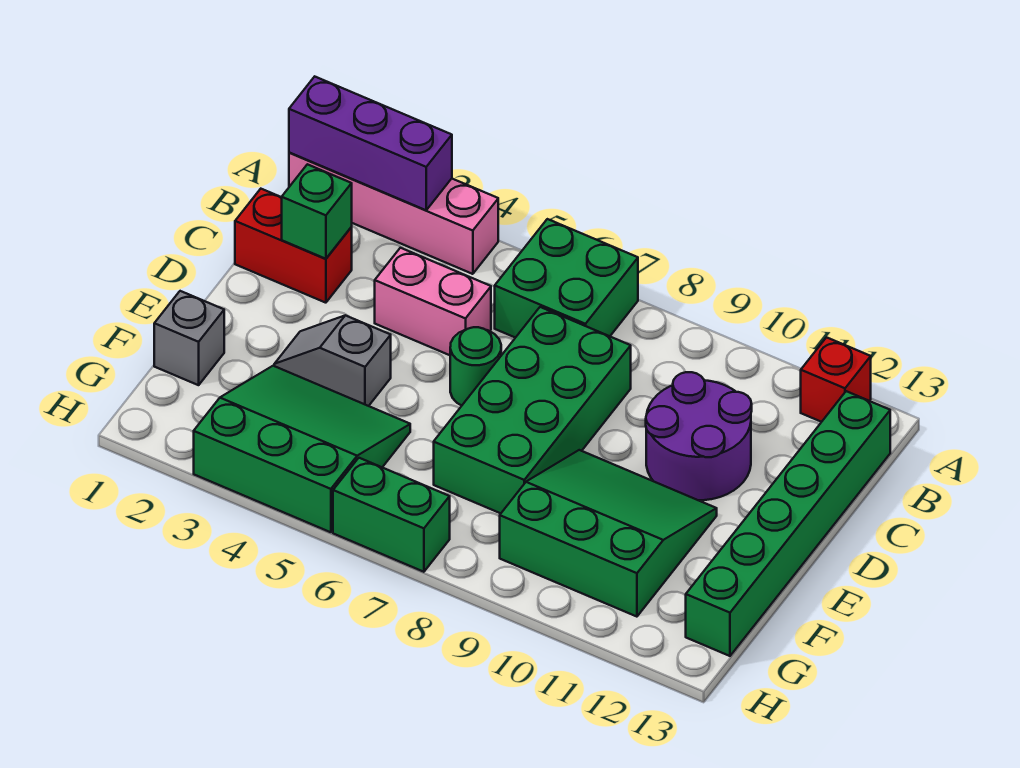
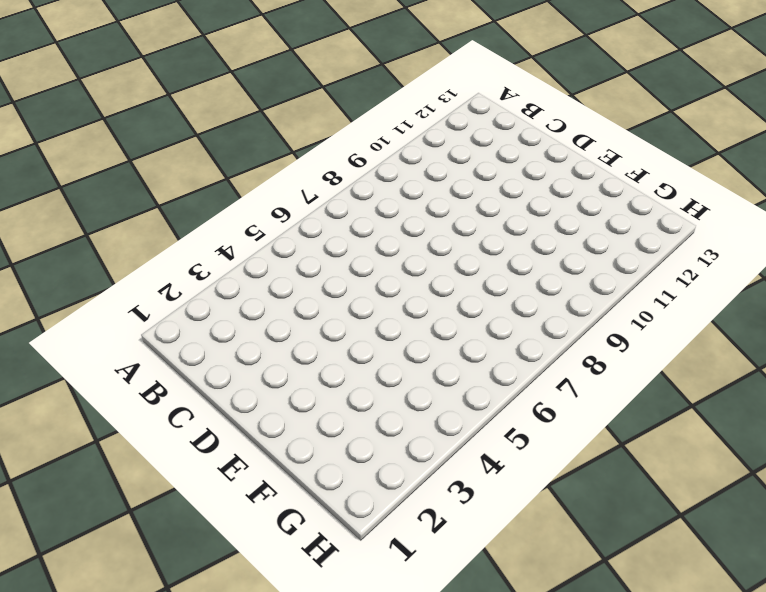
none -> pink brick A1:A4 level 1
none -> green brick A6:B7 level 1
none -> red brick A12 level 1

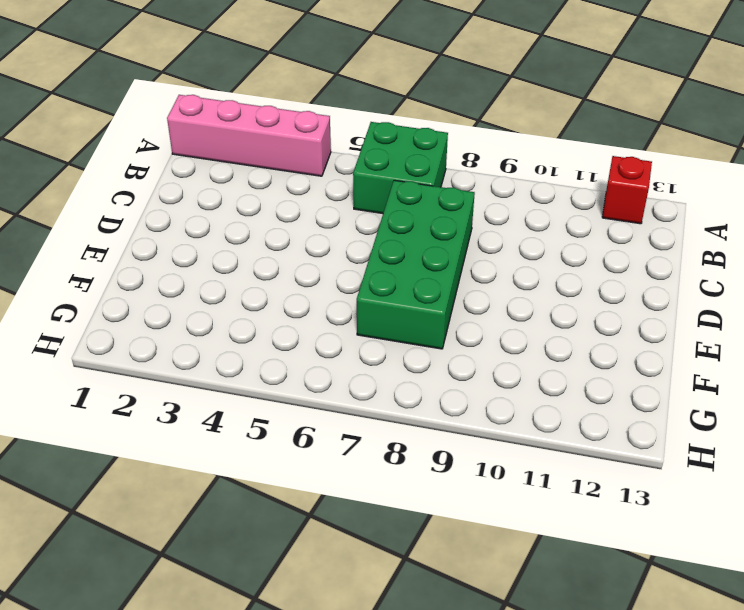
none -> green brick B13:G13 level 1
none -> red brick C1:C2 level 1
none -> pink brick C4:C5 level 1

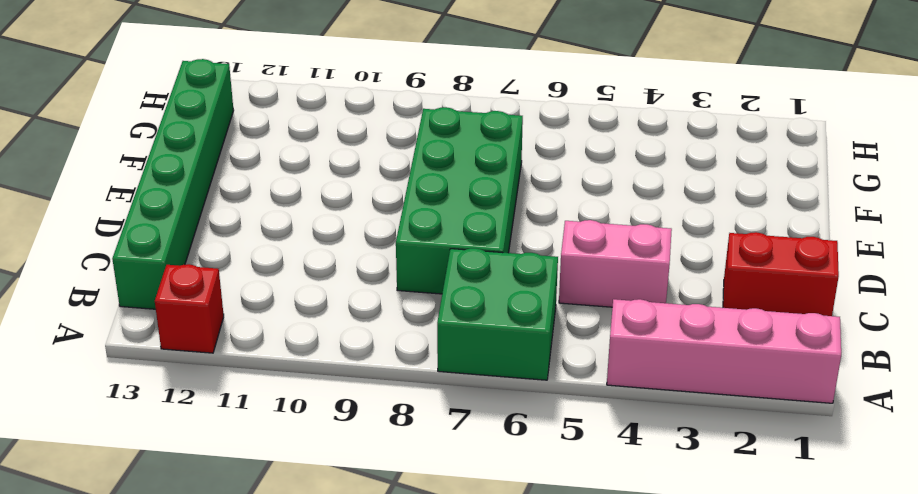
none -> purple round brick C10:D11 level 1
none -> green round brick D6 level 1
none -> grey slope E3:E4 level 1 top 4

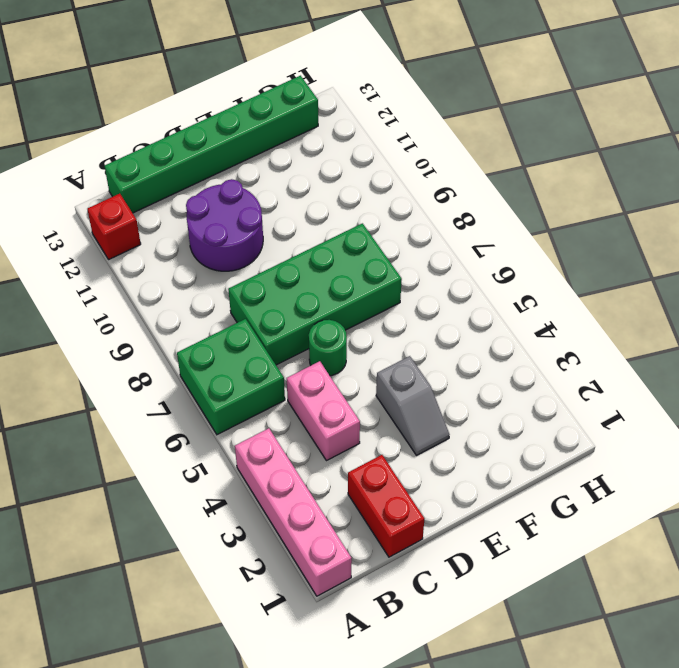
none -> green slope E9:G11 level 1 top G
none -> grey brick F1 level 1
none -> green slope F3:H5 level 1 top H

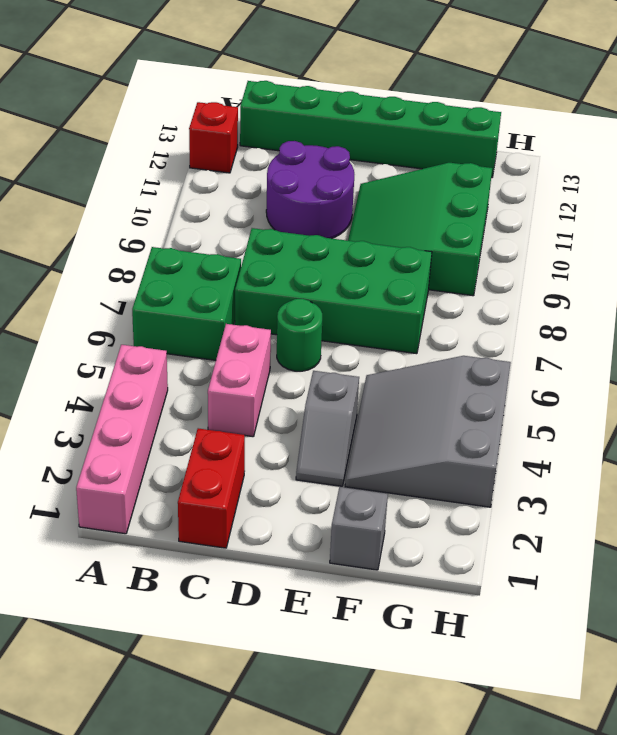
grey slope F3:H5 level 1 top H -> green slope F3:H5 level 1 top H
none -> green brick H6:H7 level 1
none -> purple brick A1:A3 level 2
none -> green brick C2 level 2

